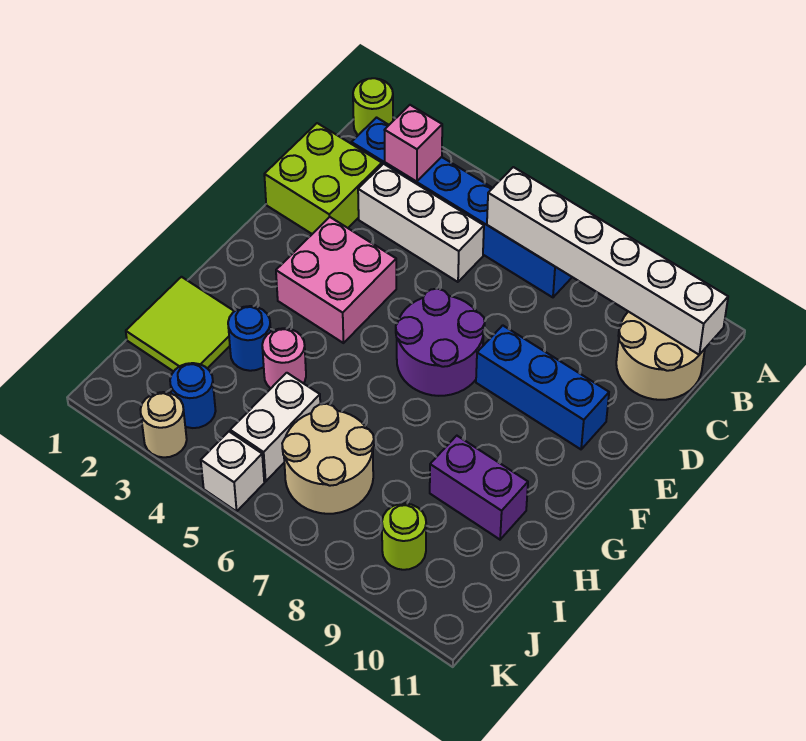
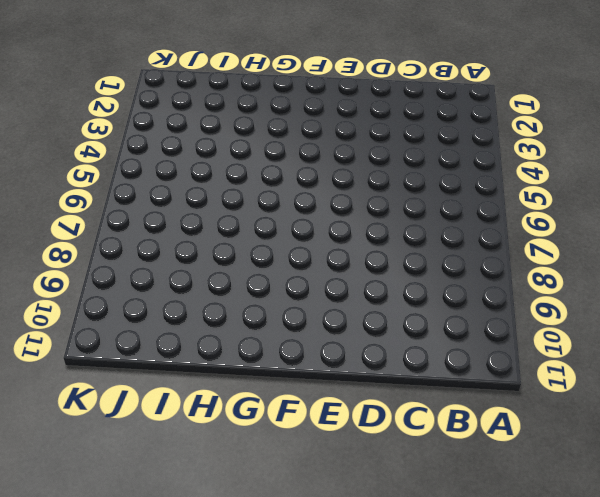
none -> lime round brick A1 level 1
none -> blue brick B2:B7 level 1
none -> tan round brick B10:C11 level 1

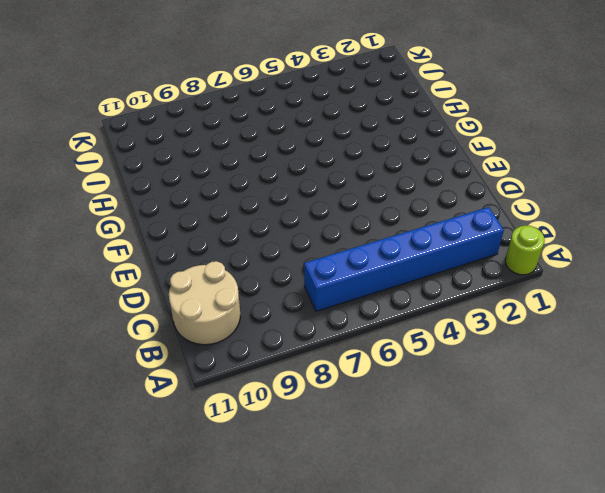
none -> lime brick C1:D2 level 1
none -> white brick C3:C5 level 1
none -> pink brick E3:F4 level 1

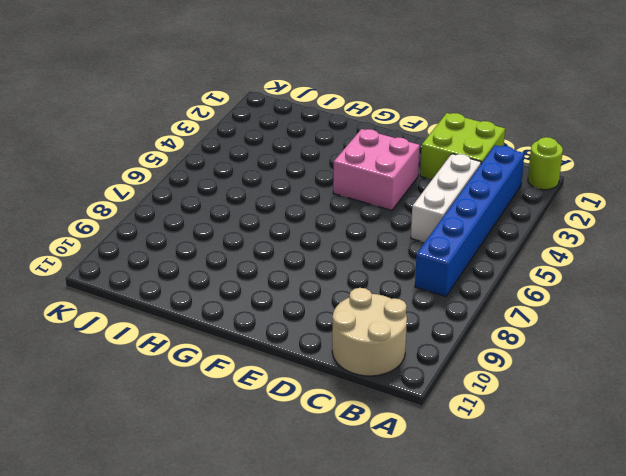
none -> purple round brick E6:F7 level 1
none -> blue brick E8:E10 level 1
none -> lime tile H1:I2 level 1

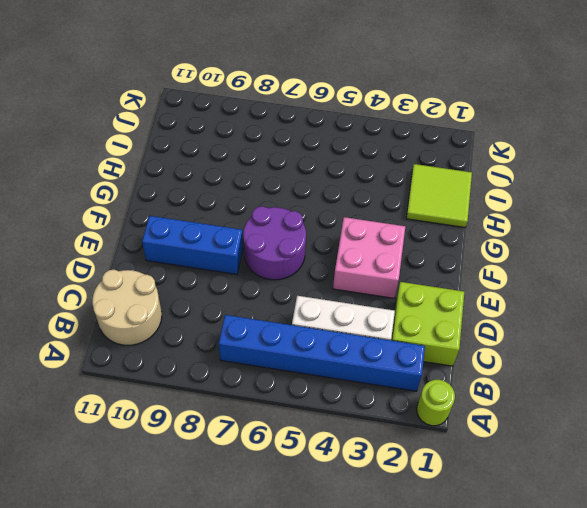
none -> blue round brick H3 level 1
none -> pink round brick H4 level 1
none -> purple brick H9:H10 level 1

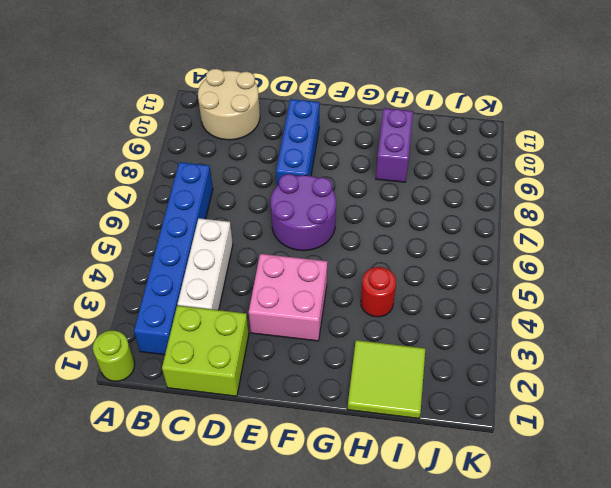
red round brick H4 level 1 -> pink round brick H4 level 1
none -> blue round brick H3 level 1
none -> white brick I5:J5 level 1
none -> tan round brick I6:J7 level 1

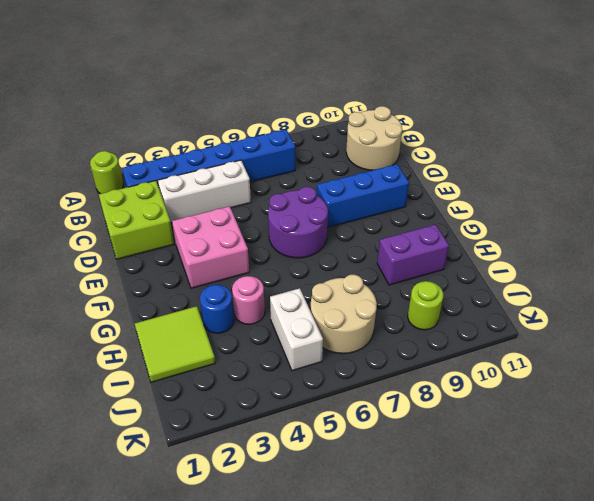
none -> blue round brick J3 level 1
none -> tan round brick K3 level 1
none -> white brick K5 level 1

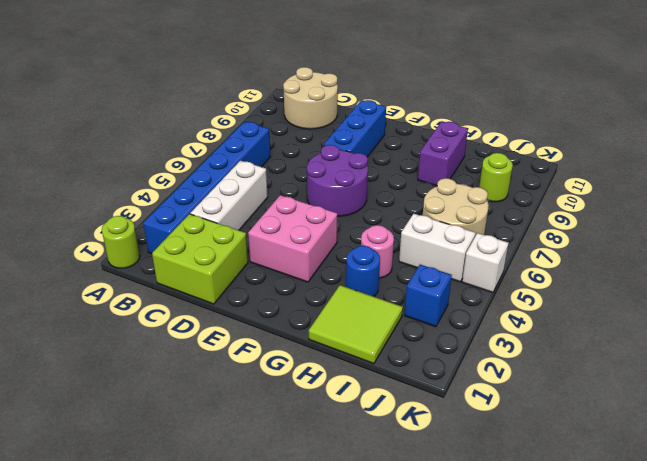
blue brick J3 level 1 -> blue round brick J3 level 1
none -> tan round brick K3 level 1
none -> pink brick B3 level 2
none -> white brick B6:B11 level 2

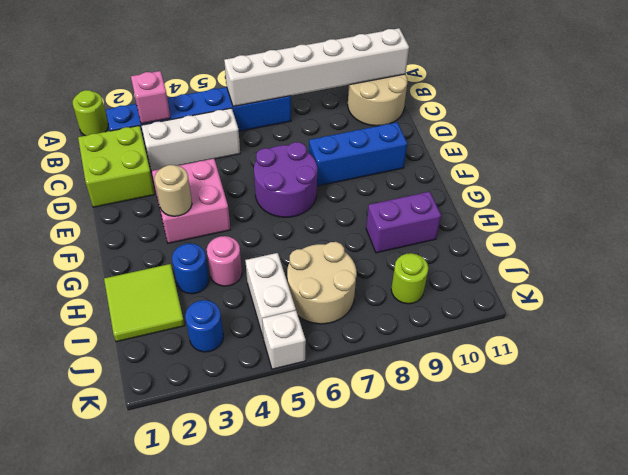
tan round brick F3 level 2 -> tan round brick K3 level 1

